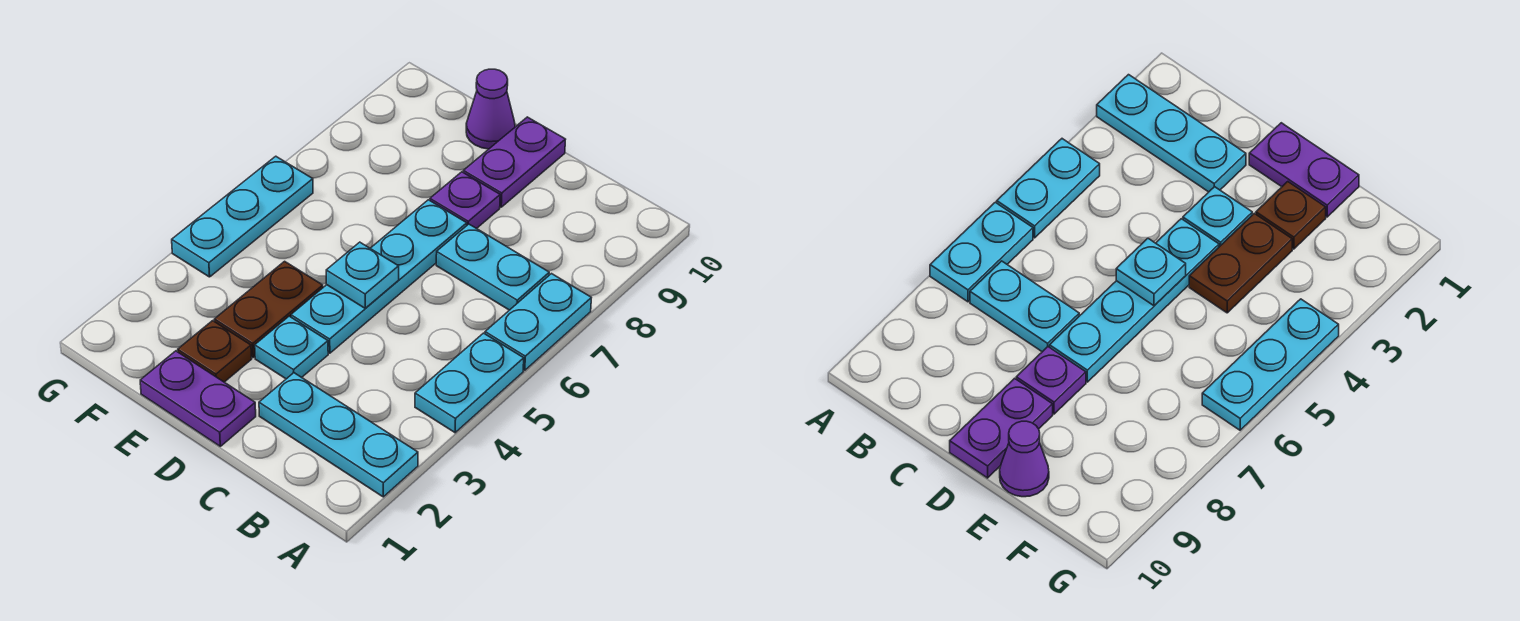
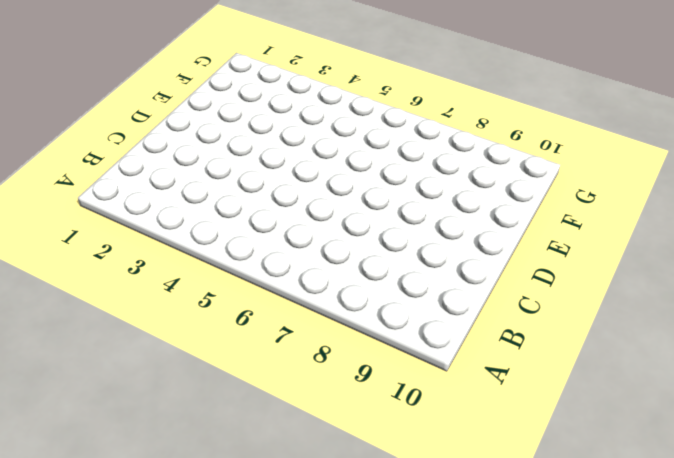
none -> cyan plate A2:C2 level 1
none -> cyan plate A4:A5 level 1
none -> cyan plate A6:A7 level 1

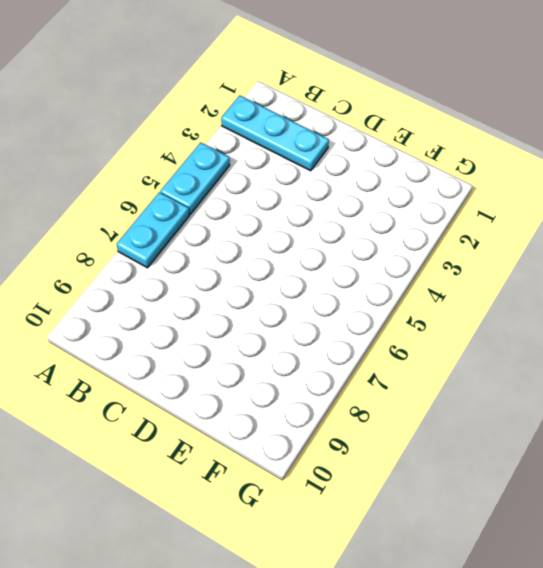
none -> cyan plate B7:C7 level 1
none -> purple plate D1:E1 level 1
none -> cyan plate D3 level 1

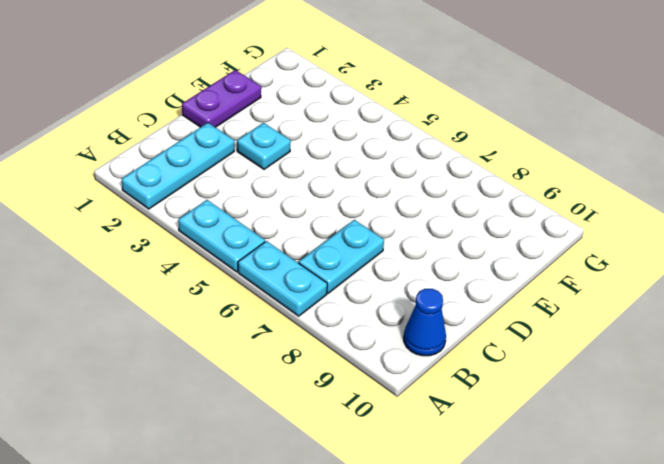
blue cone B10 level 1 -> none
none -> cyan plate D4:D7 level 1
none -> purple plate D8 level 1
none -> purple plate D9:D10 level 1

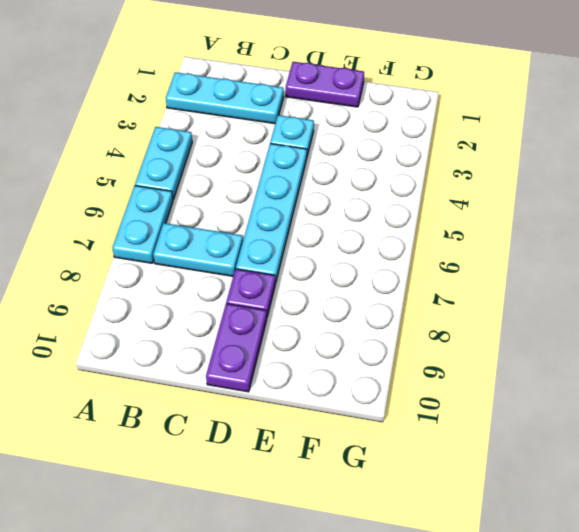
none -> brown plate E2 level 1
none -> brown plate E3:E4 level 1
none -> purple cone E10 level 1

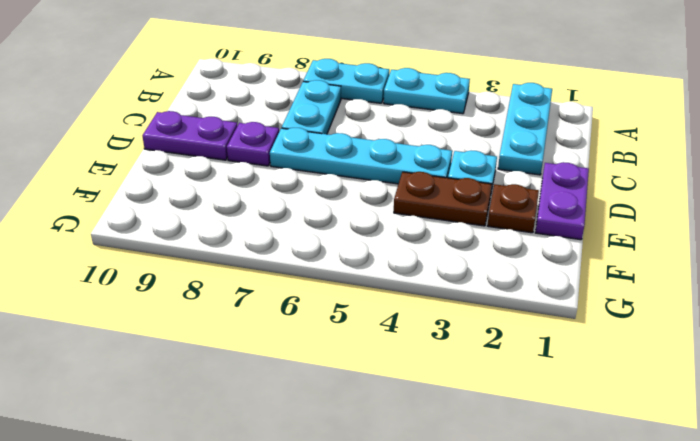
none -> purple cone E10 level 1
none -> cyan plate G4:G6 level 1
none -> cyan plate D5 level 2

